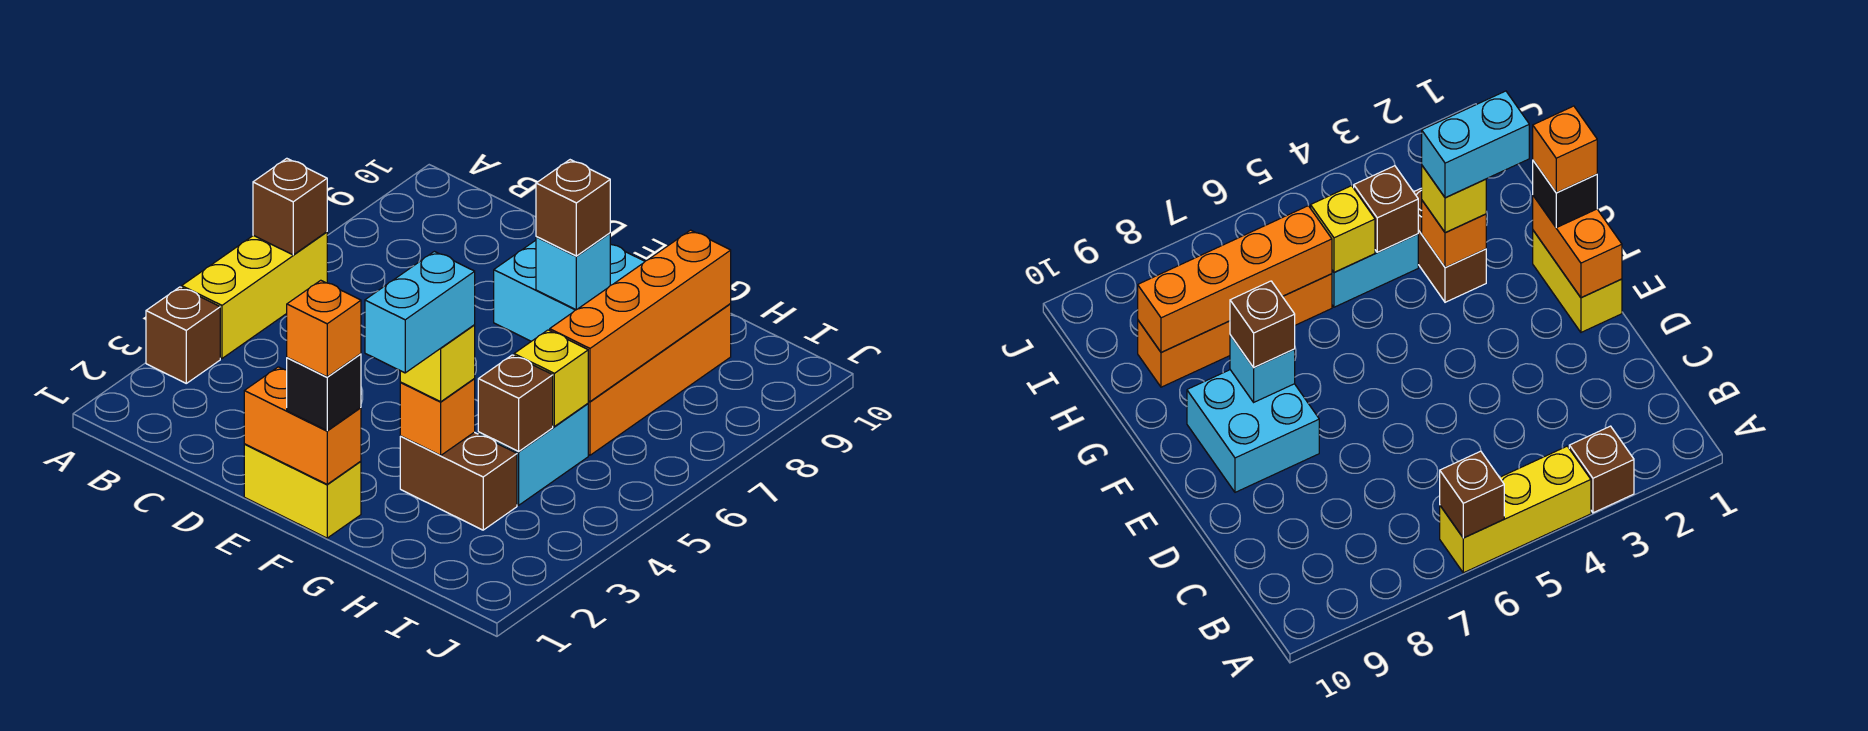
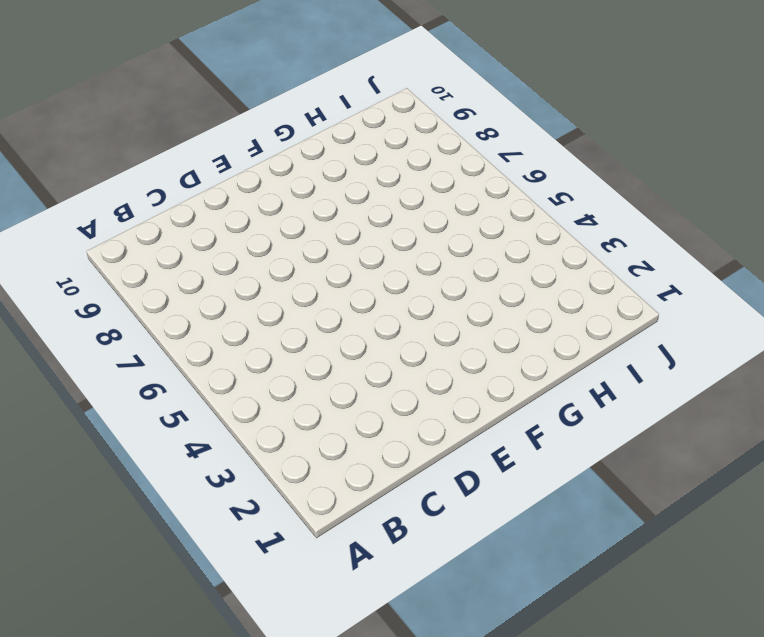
none -> brown brick A3 level 1
none -> yellow brick A4:A6 level 1
none -> yellow brick E1:F1 level 1

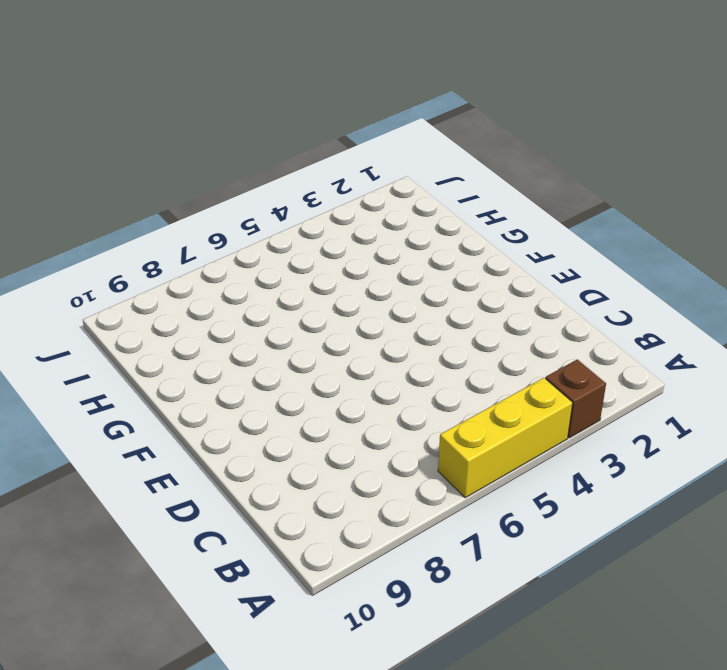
none -> yellow brick E1:F1 level 1
none -> cyan brick E8:F9 level 1
none -> brown brick G3:H3 level 1

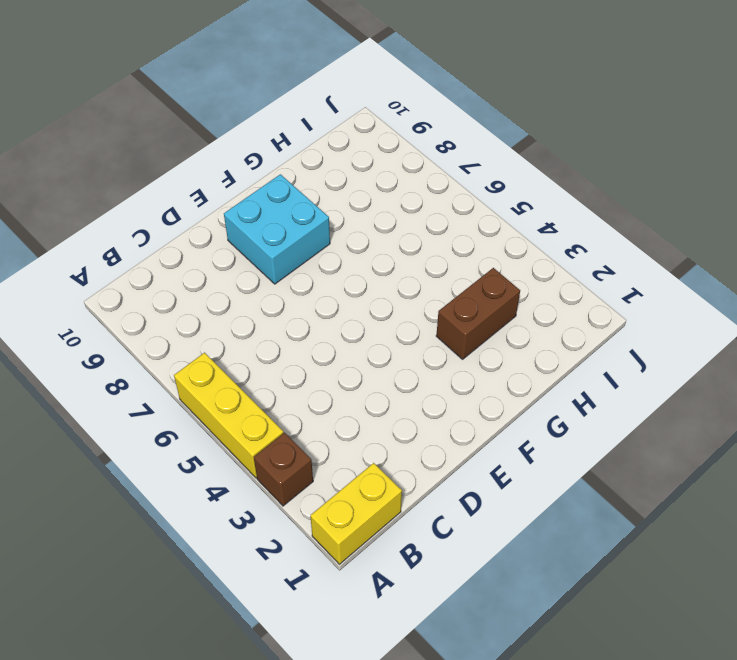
yellow brick A1:B1 level 1 -> yellow brick E1:F1 level 1
none -> cyan brick H4:H5 level 1
none -> orange brick H6:H9 level 1
none -> brown brick A6 level 2

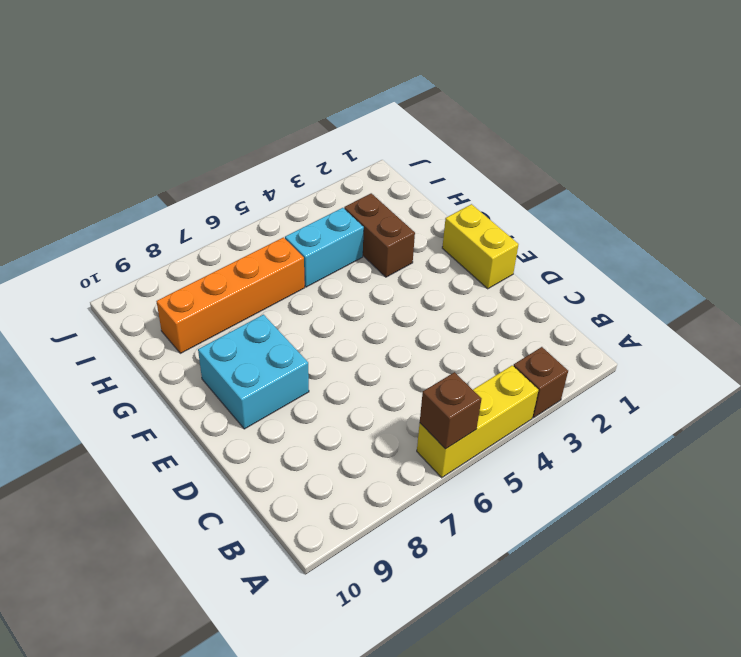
none -> orange brick E1:F1 level 2
none -> cyan brick F8 level 2
none -> orange brick G3 level 2

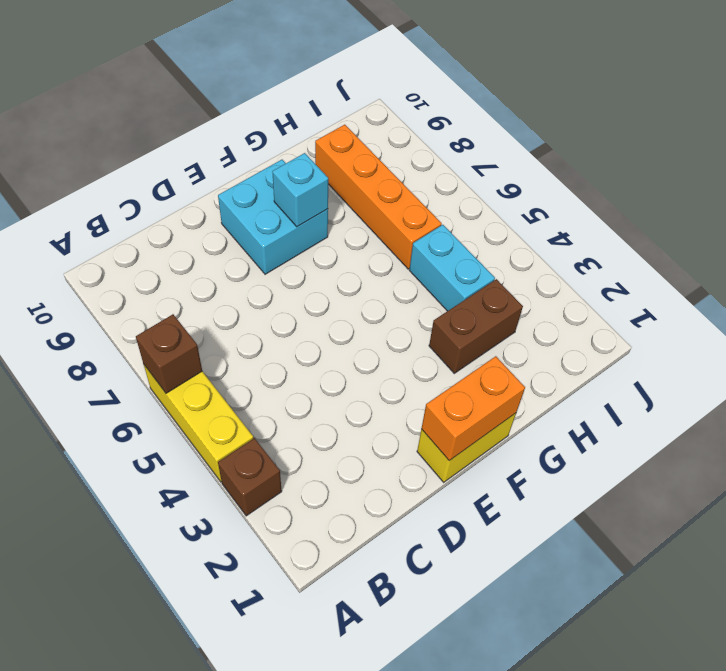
none -> orange brick G3 level 2
none -> brown brick H4 level 2
none -> yellow brick H5 level 2

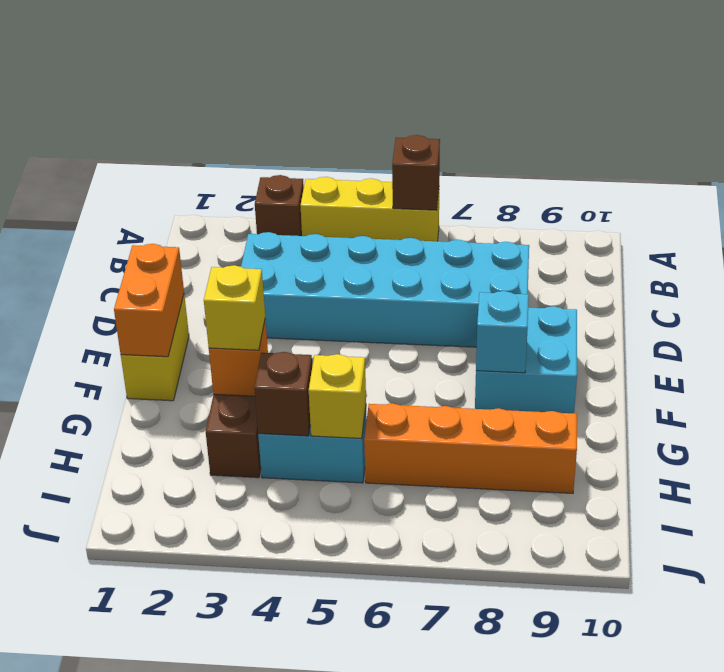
cyan brick C3:D8 level 1 -> none
none -> orange brick H6:H9 level 2
none -> black brick F1 level 3
none -> brown brick F8 level 3

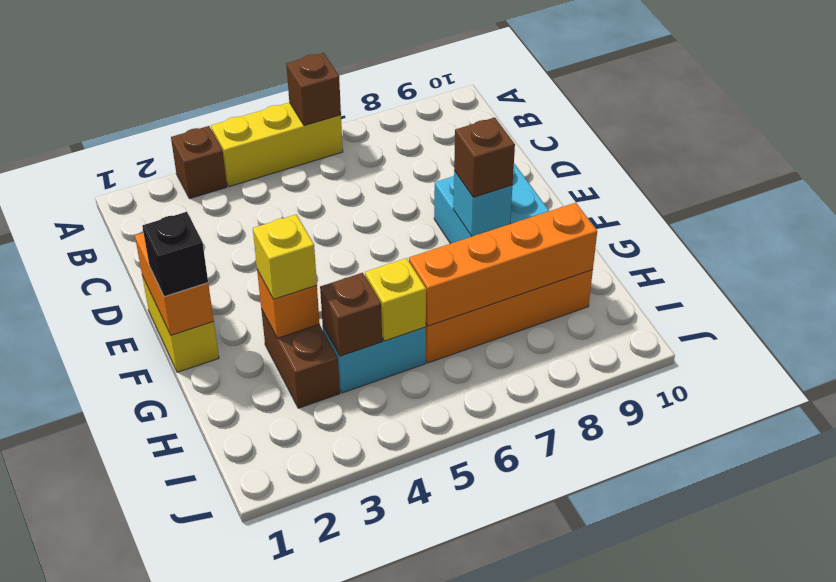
none -> orange brick F1 level 4
none -> cyan brick G2:G3 level 4

